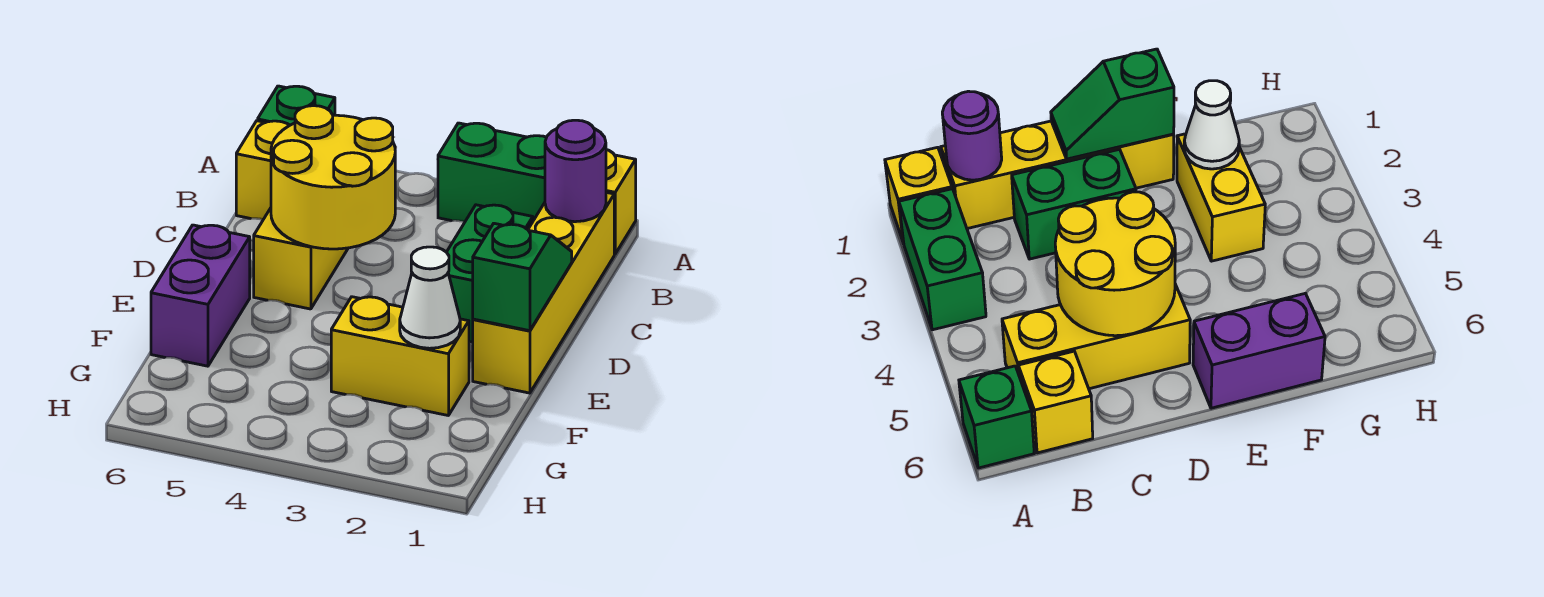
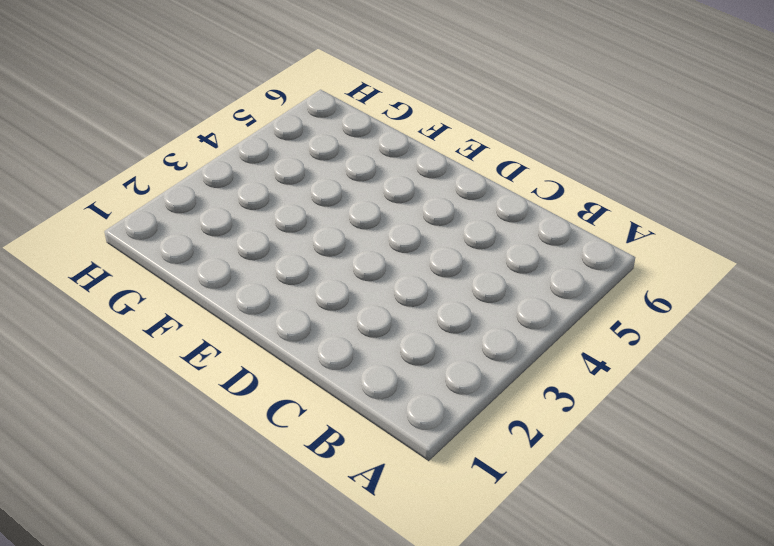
none -> yellow brick A1 level 1
none -> green brick A2:A3 level 1
none -> green brick A6 level 1

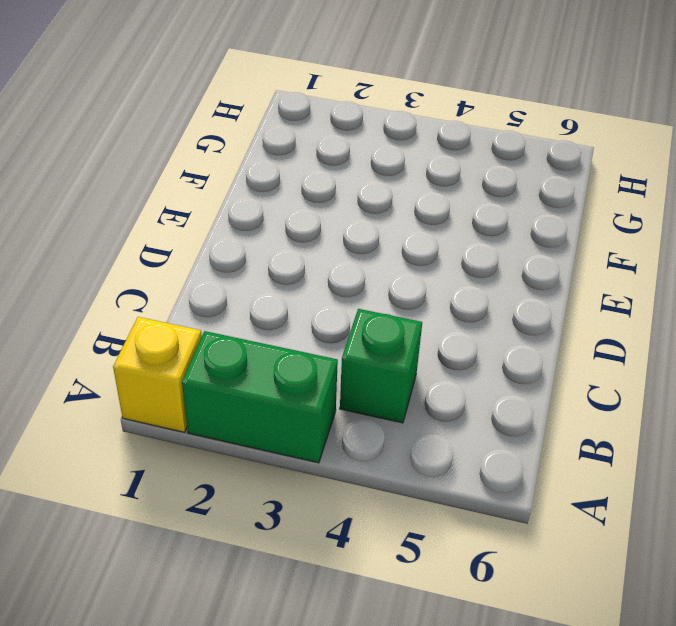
green brick B4 level 1 -> green brick A6 level 1
none -> yellow brick B1:E1 level 1
none -> yellow brick B5:D5 level 1
none -> yellow brick B6 level 1

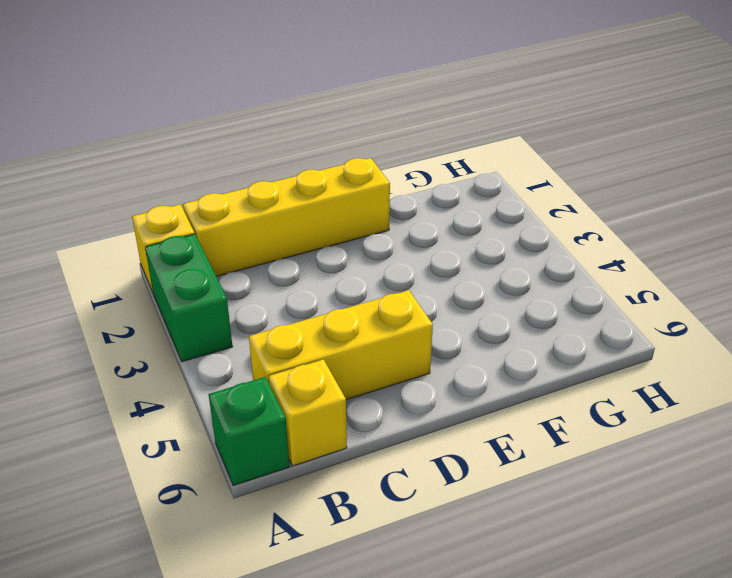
none -> green brick C2:D2 level 1
none -> purple brick E6:F6 level 1
none -> yellow brick F2:F3 level 1

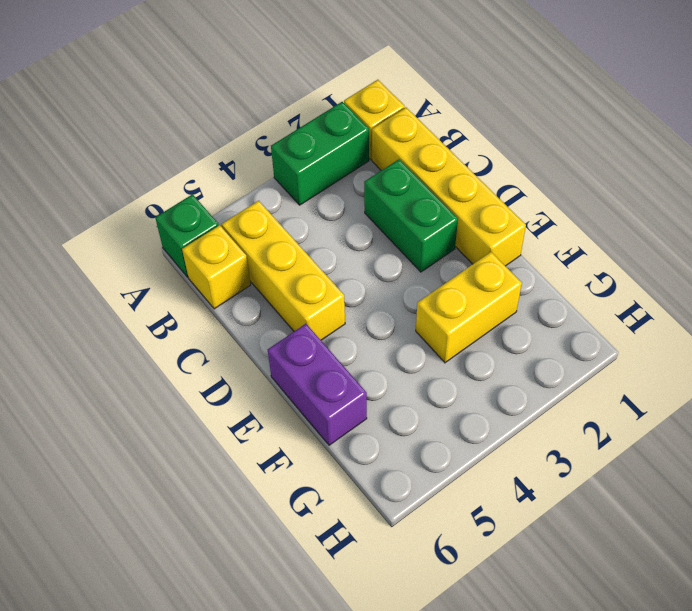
none -> purple round brick B1 level 2
none -> yellow round brick C4:D5 level 2
none -> green slope D1:E1 level 2 top E

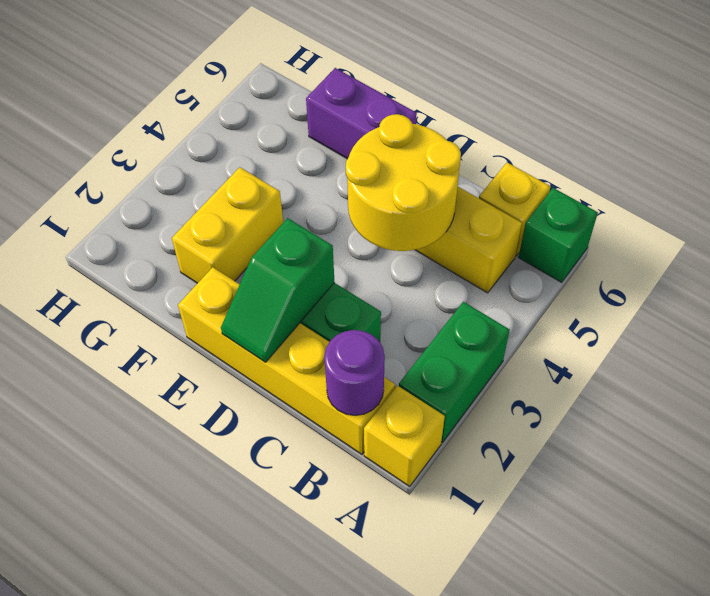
green slope D1:D2 level 2 top 2 -> green slope D1:E1 level 2 top E
none -> white cone F2 level 2

